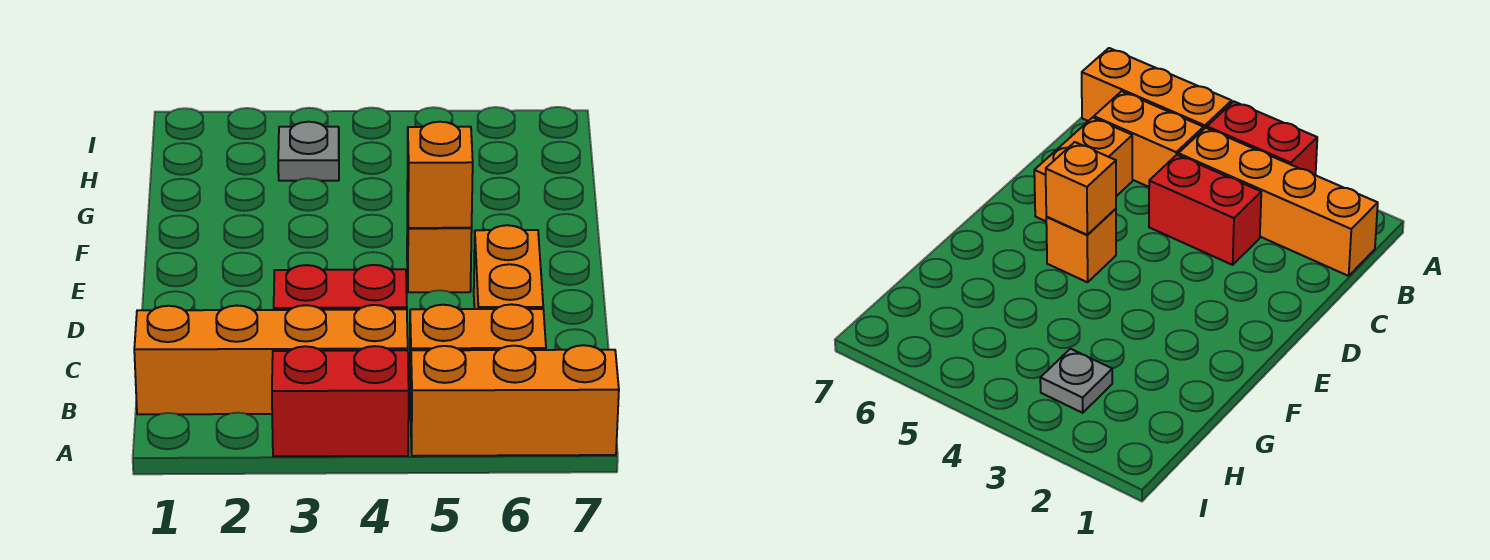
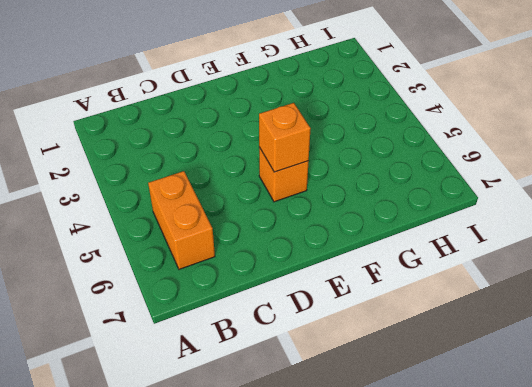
none -> red brick A3:A4 level 1
none -> orange brick A5:A7 level 1

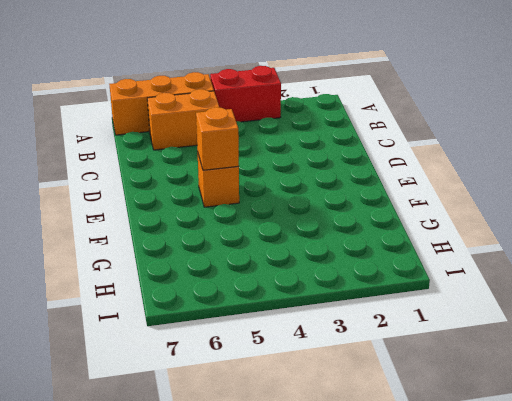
none -> orange brick B1:B4 level 1
none -> red brick C3:C4 level 1

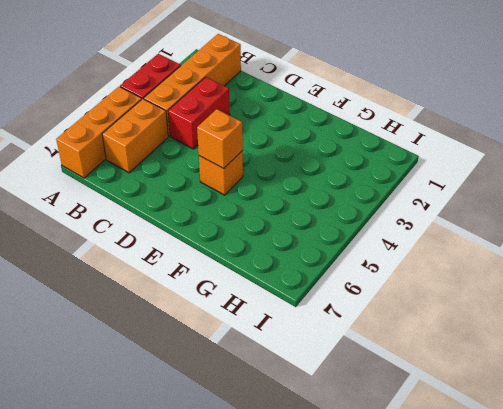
none -> orange brick C6:D6 level 1
none -> grey plate H3 level 1

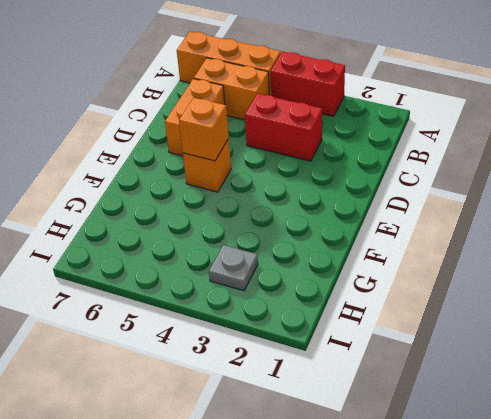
none -> orange brick B1:B4 level 1

